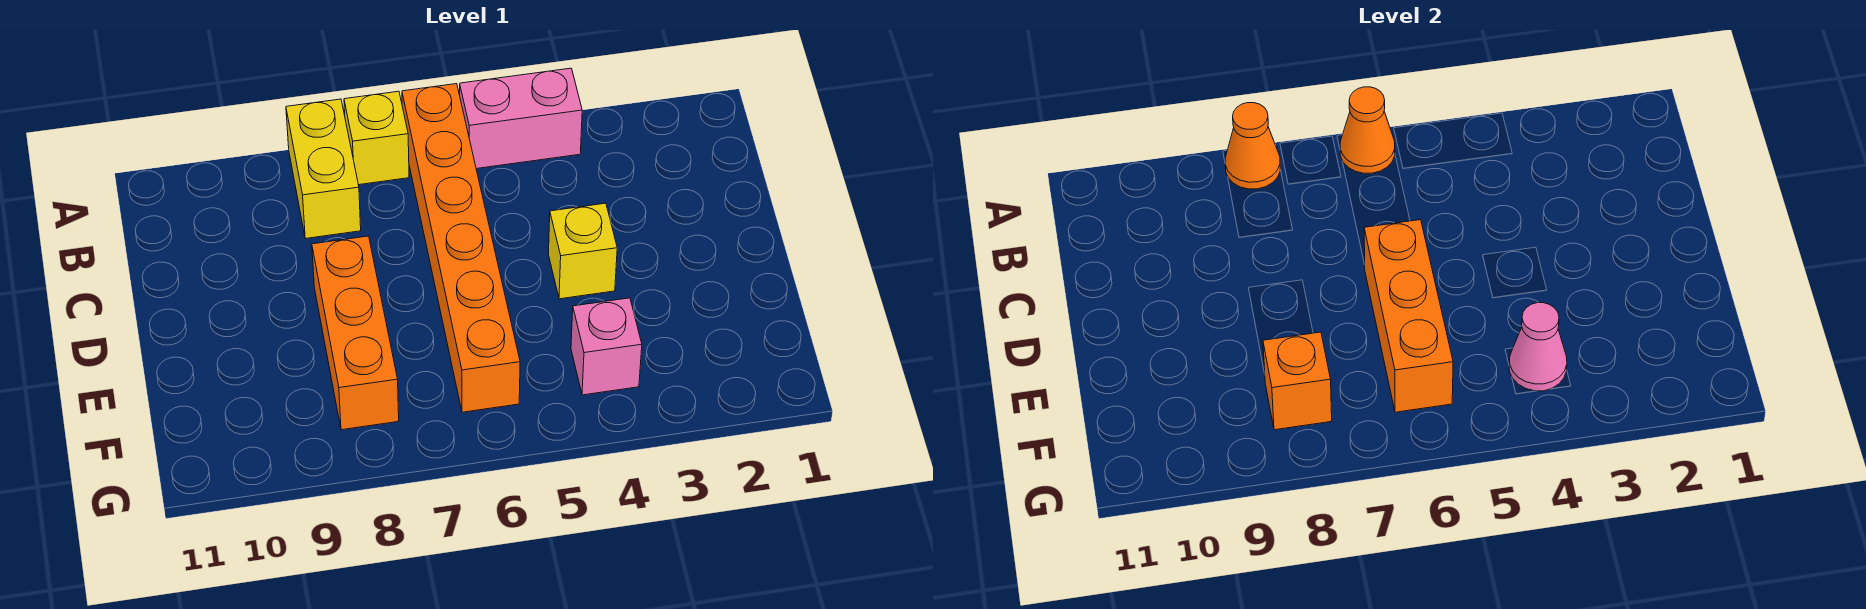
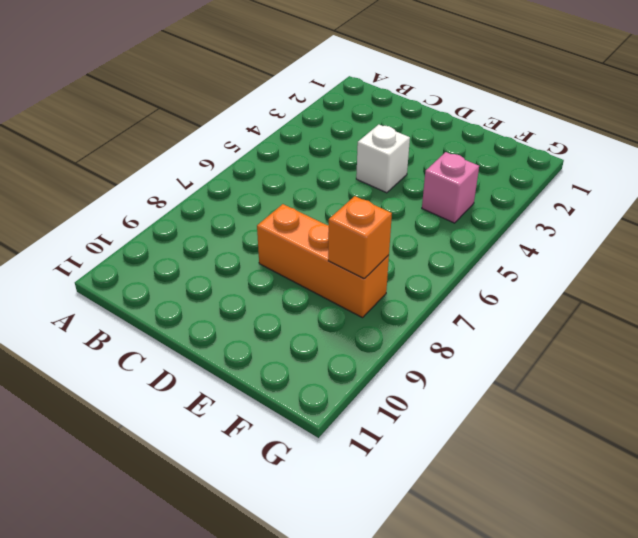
white brick D4 level 1 -> yellow brick D4 level 1
none -> pink brick A4:A5 level 1
none -> orange brick A6:F6 level 1
none -> yellow brick A7 level 1

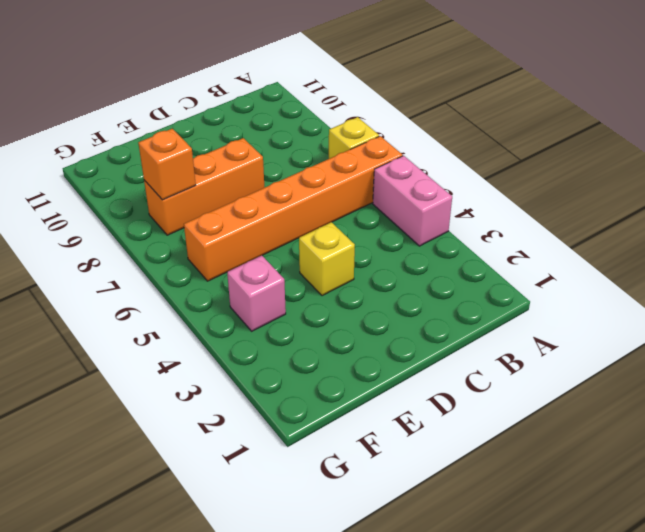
none -> yellow brick A8:B8 level 1
none -> orange cone A6 level 2
none -> orange cone A8 level 2

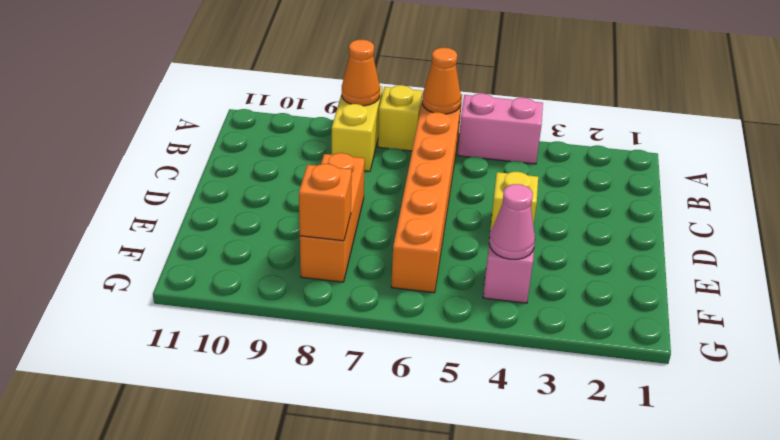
none -> orange brick D6:F6 level 2

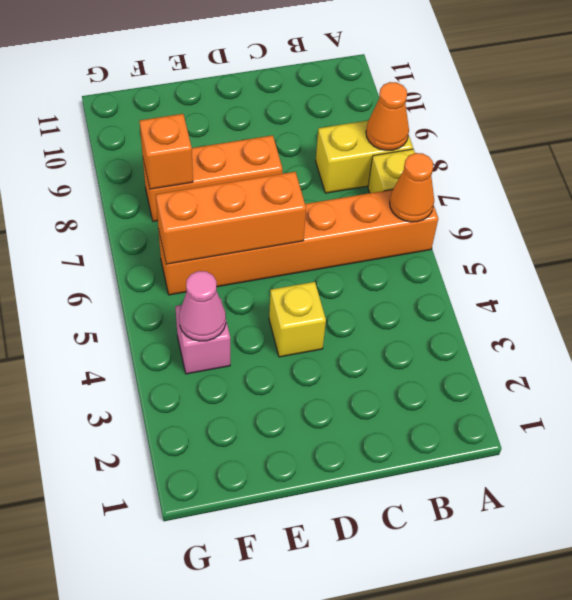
none -> pink brick A4:A5 level 1

